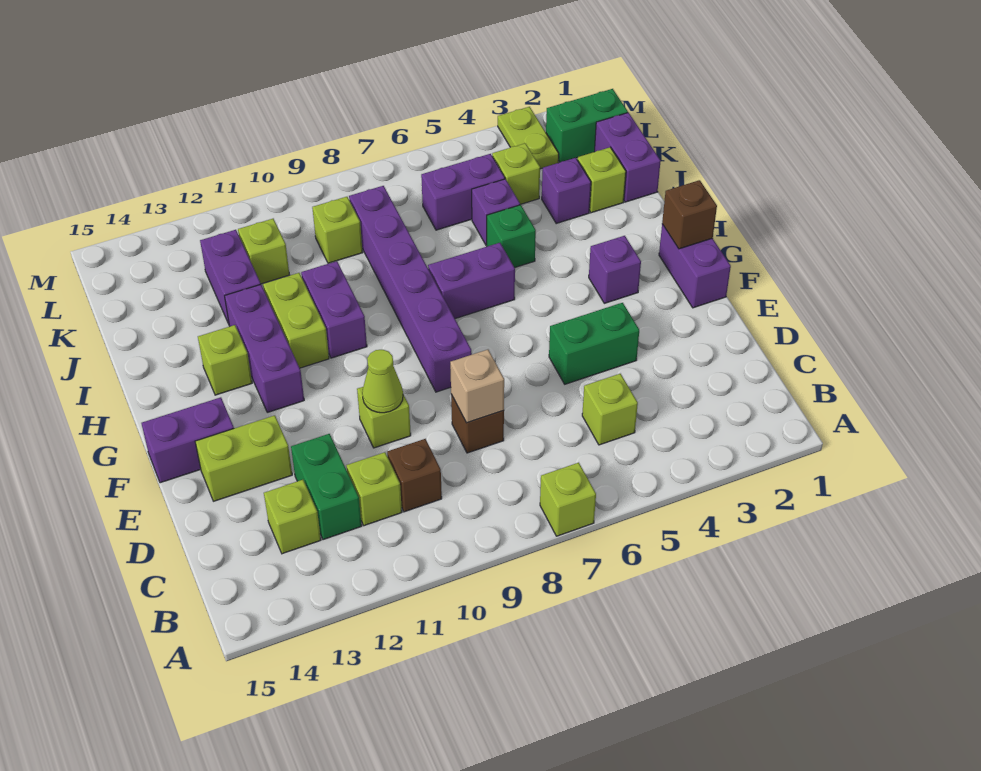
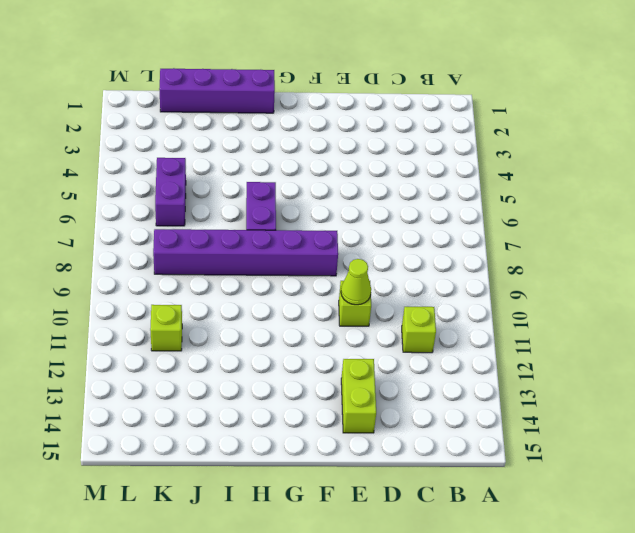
purple brick H1:K1 level 1 -> purple brick J1:K1 level 1
none -> lime brick A7 level 1
none -> lime brick C5 level 1
none -> brown brick C10 level 1
none -> green brick C12:D12 level 1

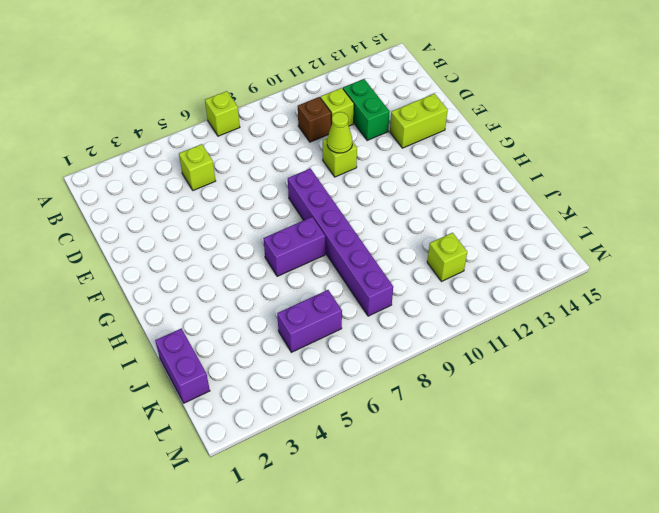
none -> lime brick C13 level 1
none -> brown brick D8 level 1
none -> green brick E4:E5 level 1
none -> purple brick F1:G1 level 1

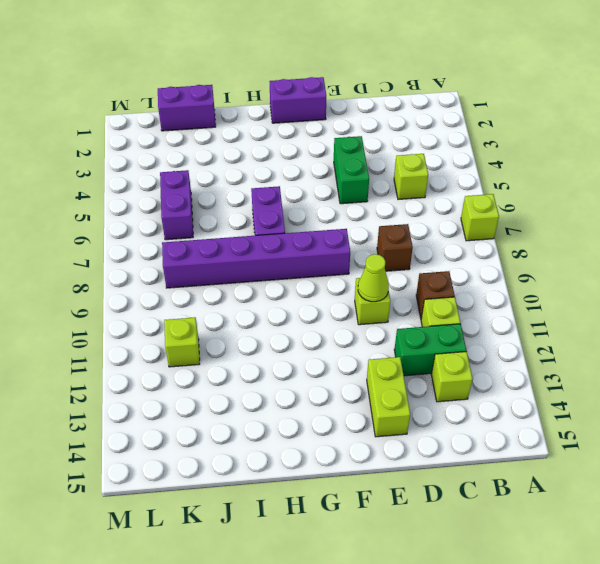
none -> purple brick F14:F15 level 1
none -> purple brick G3 level 1
none -> purple brick G12:I12 level 1
none -> purple brick H10:I10 level 1

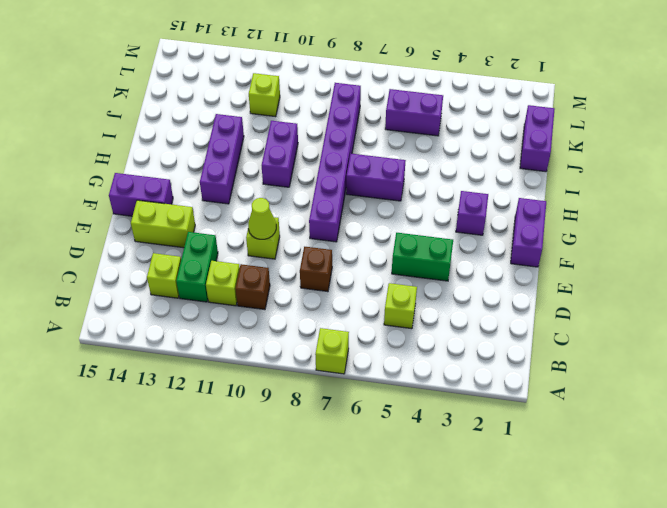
none -> lime brick H11:I11 level 1
none -> lime brick H13 level 1
none -> green brick I5 level 1
none -> lime brick J2 level 1

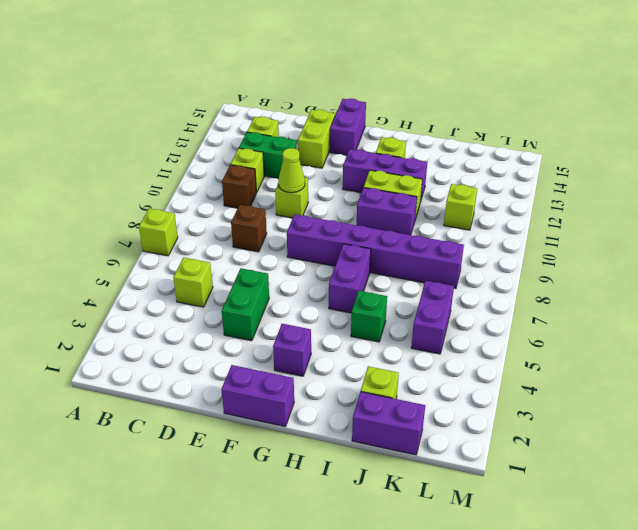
none -> purple brick J3 level 1
none -> purple brick J5 level 1
none -> purple brick J12:K12 level 1
none -> lime brick K4 level 1

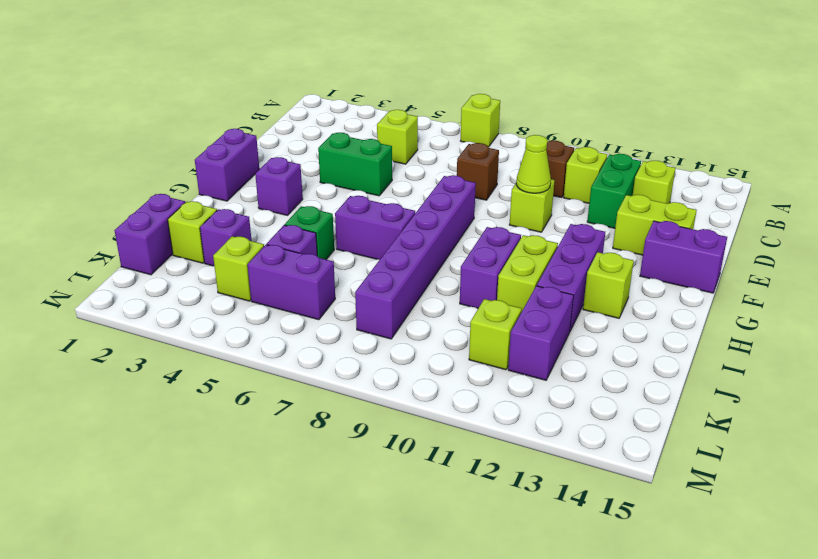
none -> lime brick K9 level 1
none -> green brick L1:L2 level 1
none -> lime plate L3:M3 level 1
none -> tan brick D8 level 2

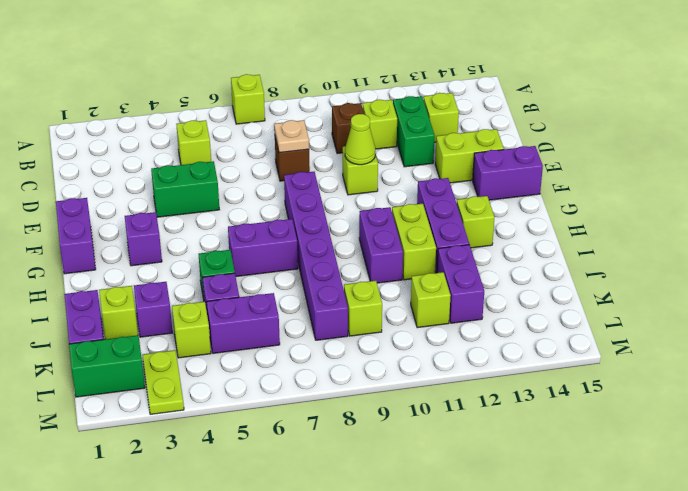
tan plate D8 level 2 -> tan brick D8 level 2
none -> brown brick G1 level 2

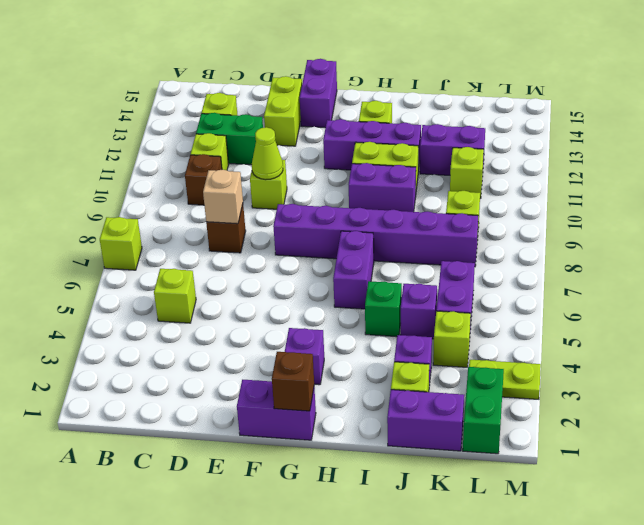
none -> green brick E4:E5 level 1

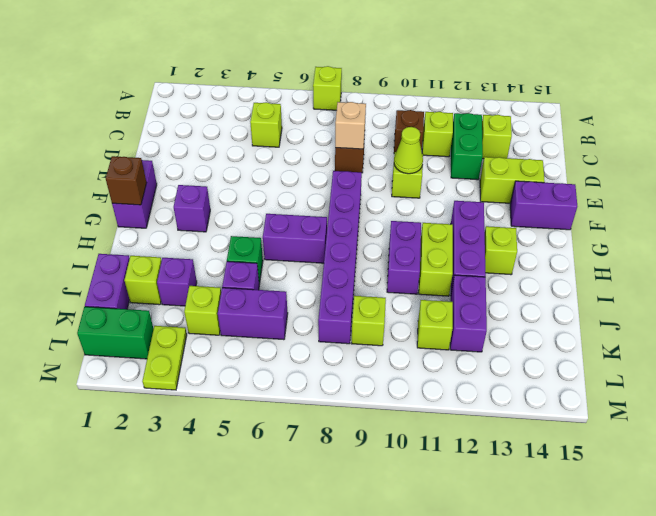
none -> green brick E4:E5 level 1

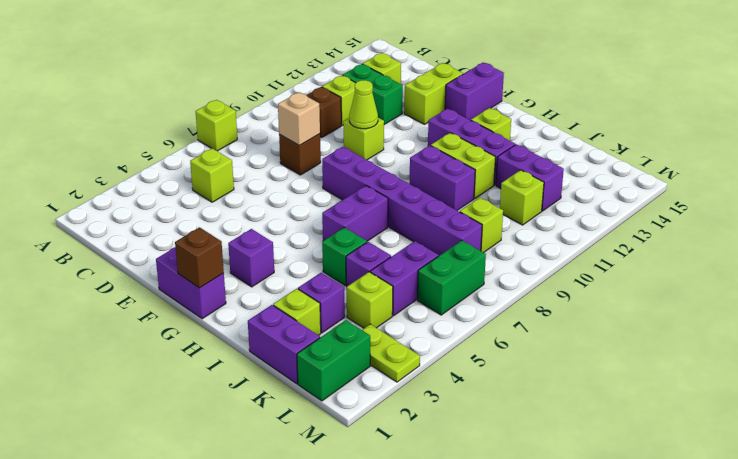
green brick L6:L7 level 1 -> green brick E4:E5 level 1

